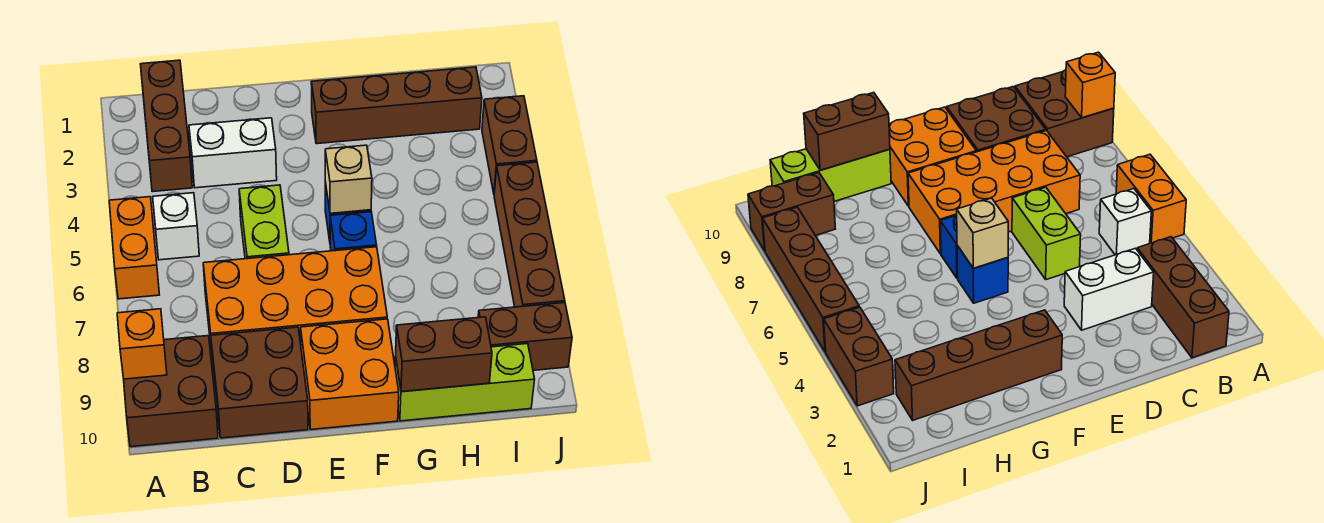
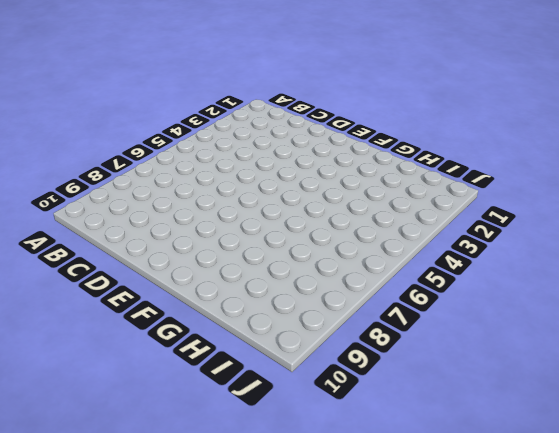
none -> orange brick A5:A6 level 1
none -> brown brick A9:B10 level 1
none -> brown brick B1:B3 level 1

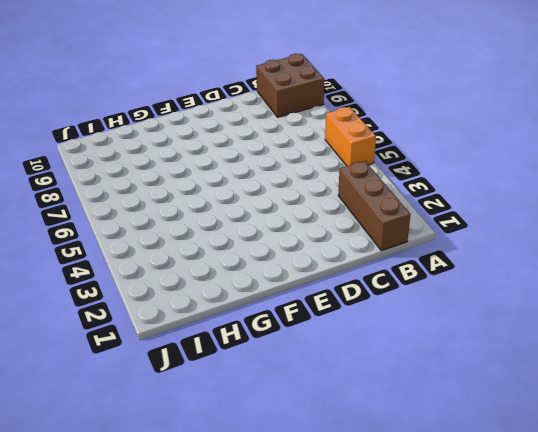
none -> white brick B5 level 1
none -> white brick C3:D3 level 1
none -> orange brick C7:F8 level 1

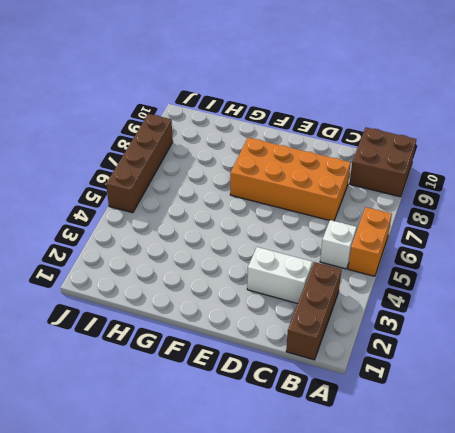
none -> brown brick C9:D10 level 1
none -> lime brick D5:D6 level 1
none -> orange brick E9:F10 level 1

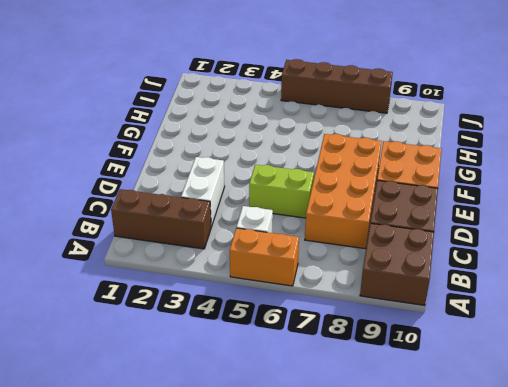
none -> brown brick F2:I2 level 1
none -> blue brick F5 level 1
none -> blue brick F6 level 1

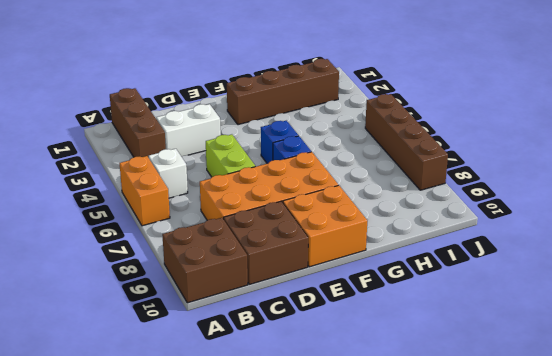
none -> lime brick G10:I10 level 1
none -> brown brick I9:J9 level 1
none -> brown brick J3:J4 level 1

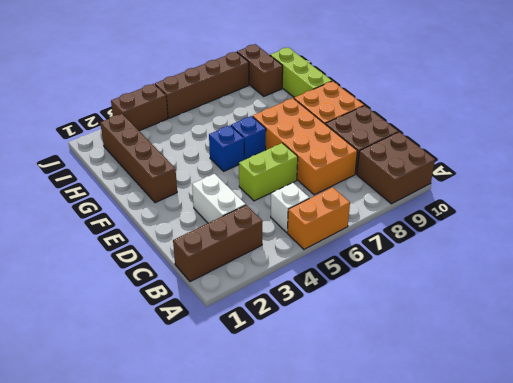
none -> orange brick A9 level 2
none -> tan brick F5 level 2
none -> brown brick G10:H10 level 2

